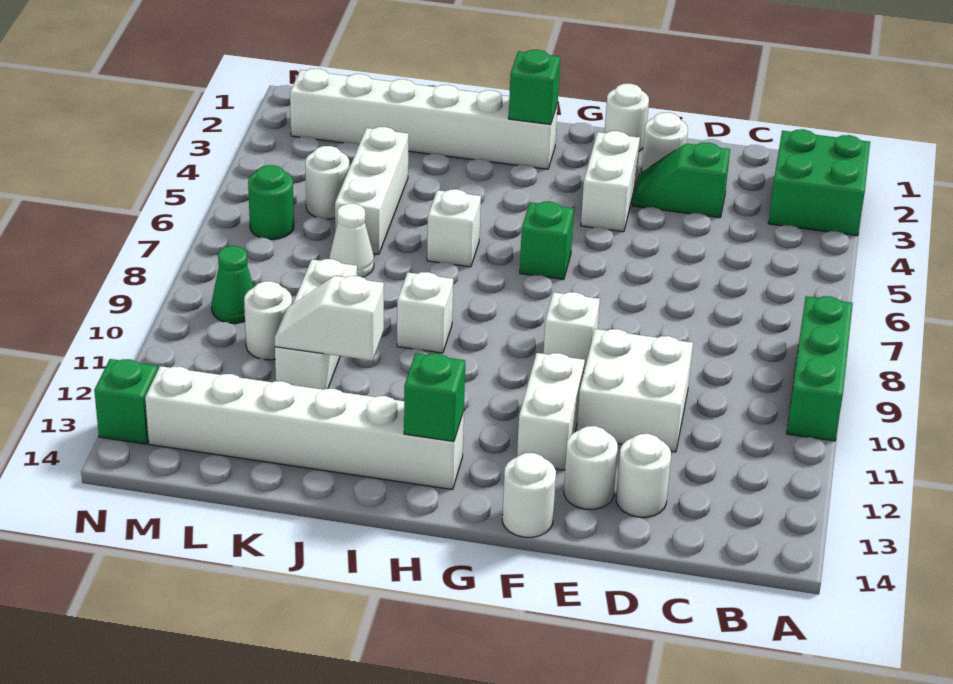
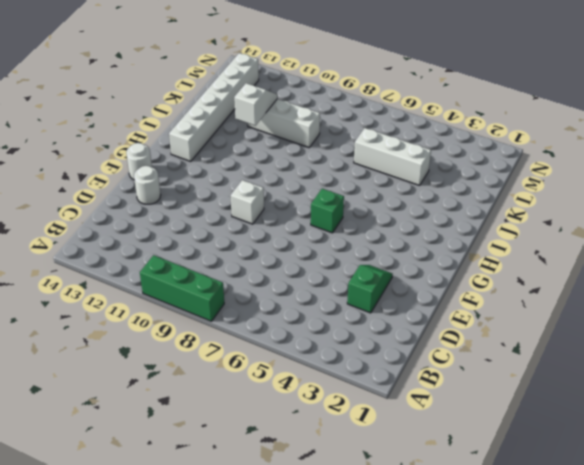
none -> green brick A2:B3 level 1
none -> white brick D10:E11 level 1
none -> white round brick D13 level 1

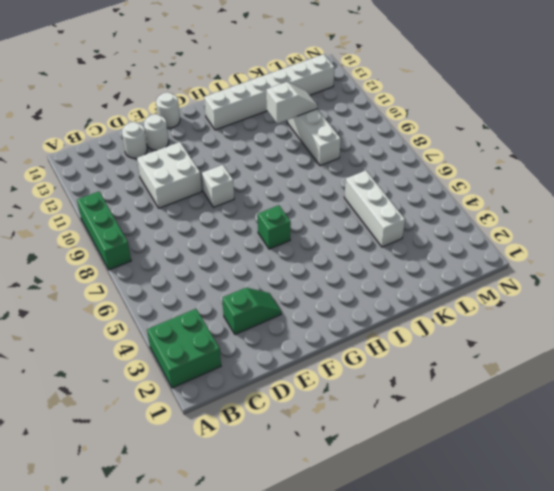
none -> white round brick E2 level 1
none -> white round brick F1 level 1
none -> white brick F3:F4 level 1

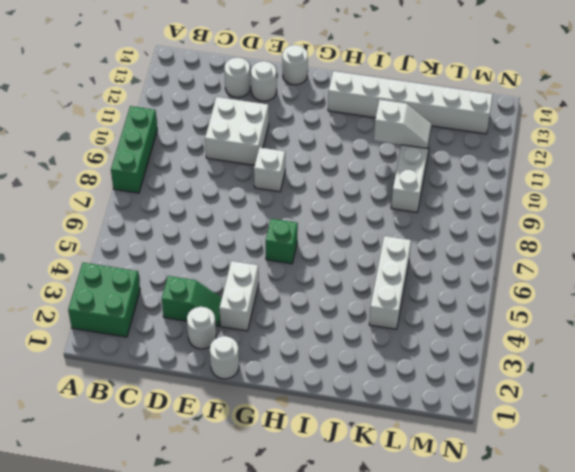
none -> white brick F11:F12 level 1
none -> white brick H2:M2 level 1
none -> white brick I6 level 1

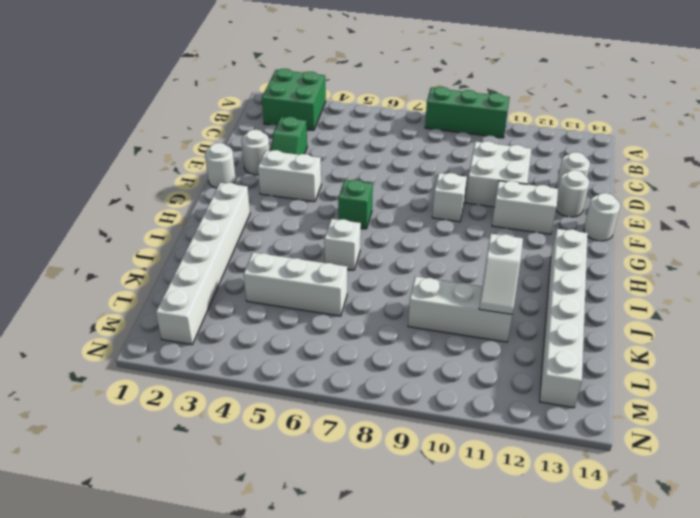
none -> white brick I9 level 1
none -> white cone K7 level 1
none -> white round brick L5 level 1

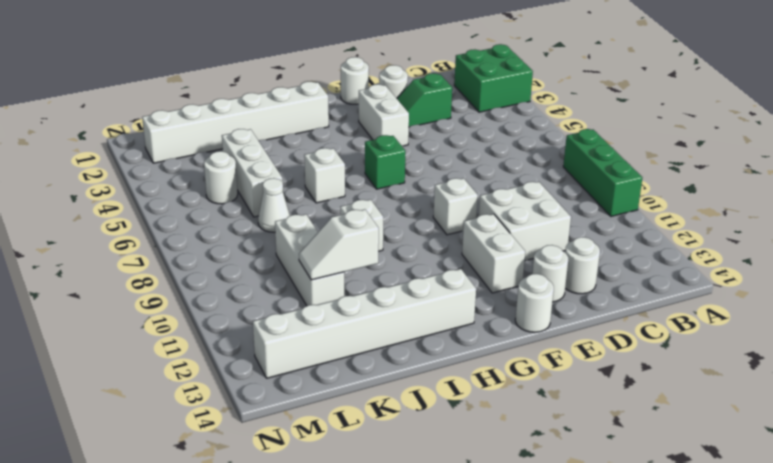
none -> white round brick L10 level 1
none -> green round brick M6 level 1
none -> green cone M9 level 1

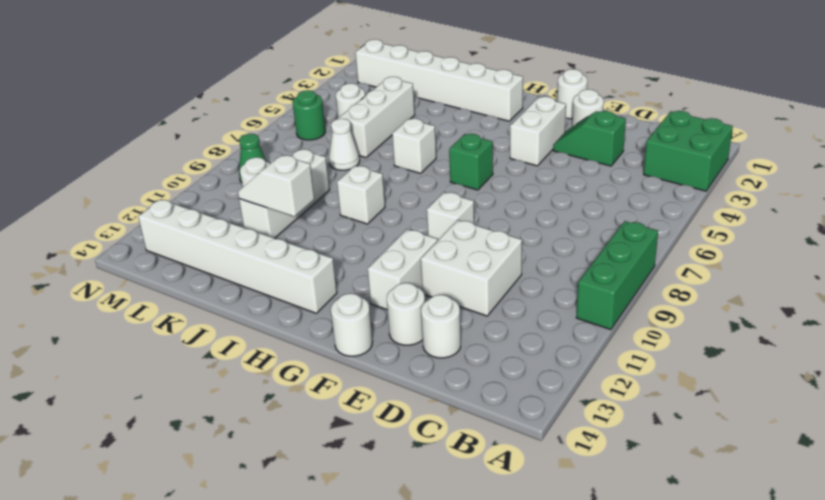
none -> green brick N13 level 1
none -> green brick H2 level 2
none -> green brick H13 level 2

